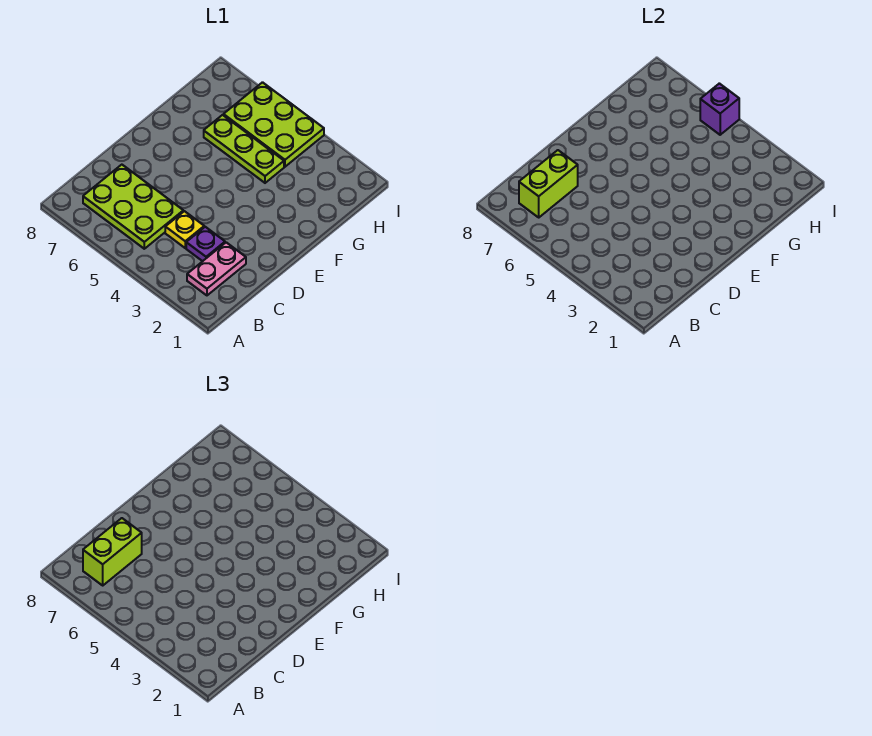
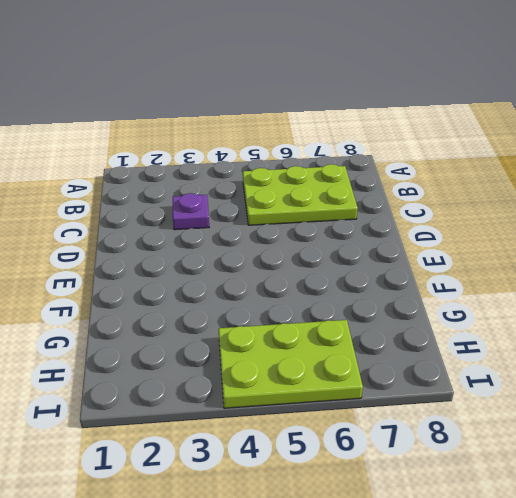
none -> pink plate B2:C2 level 1
none -> yellow plate C4 level 1

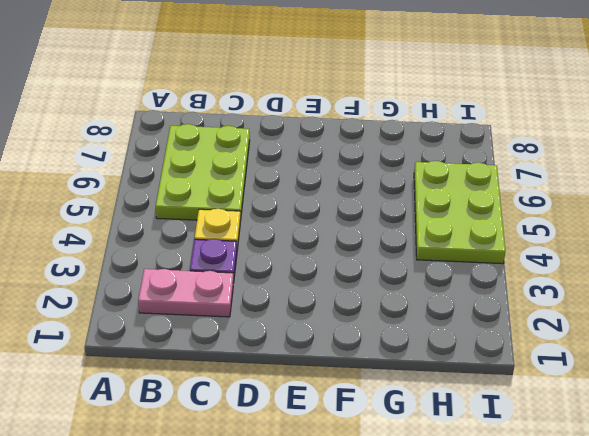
none -> lime plate G4:G6 level 1
none -> lime brick B7:C7 level 2

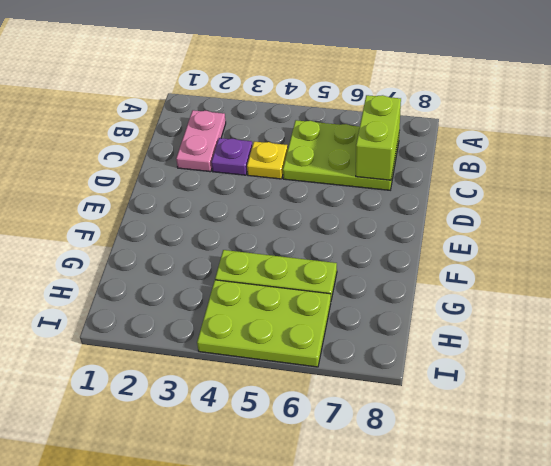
none -> purple brick I5 level 2
none -> lime brick B7:C7 level 3

